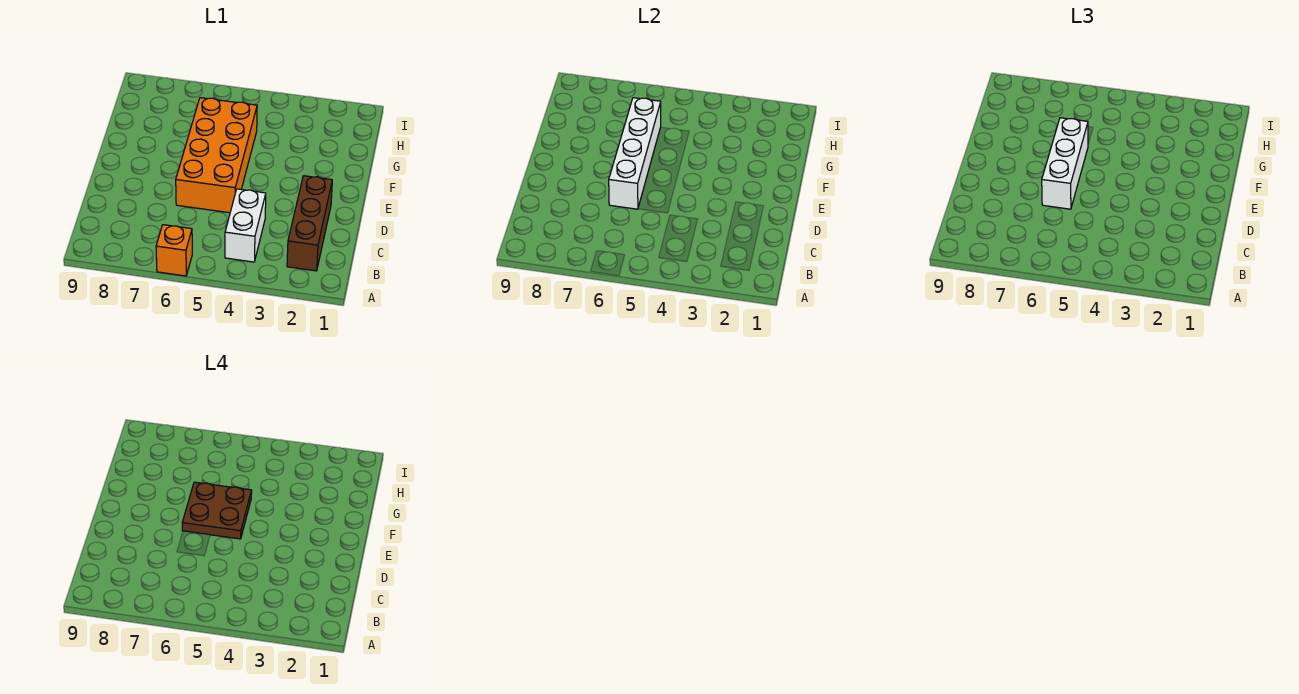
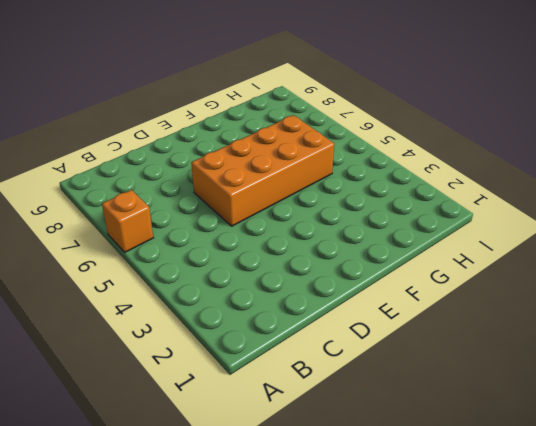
none -> brown brick B2:D2 level 1
none -> white brick B4:C4 level 1

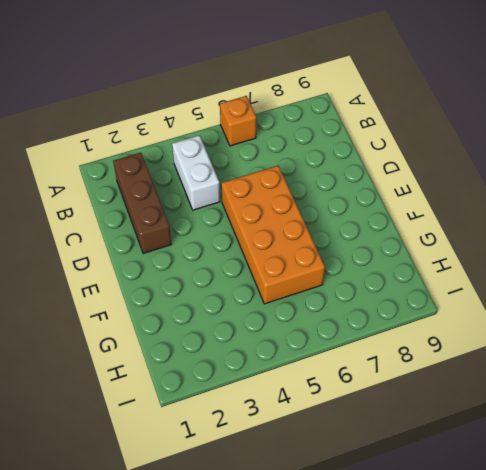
none -> white brick D6:G6 level 2
none -> white brick D6:F6 level 3

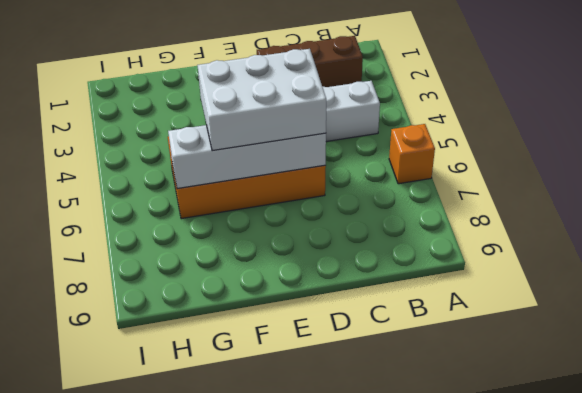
white brick D5:F6 level 3 -> white brick D6:F6 level 3
none -> brown plate E5:F6 level 4

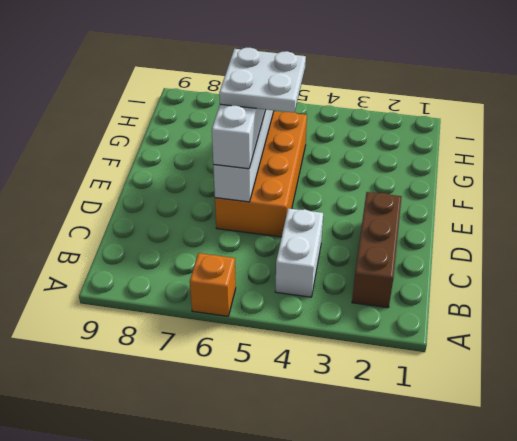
white plate E5:F6 level 4 -> brown plate E5:F6 level 4

